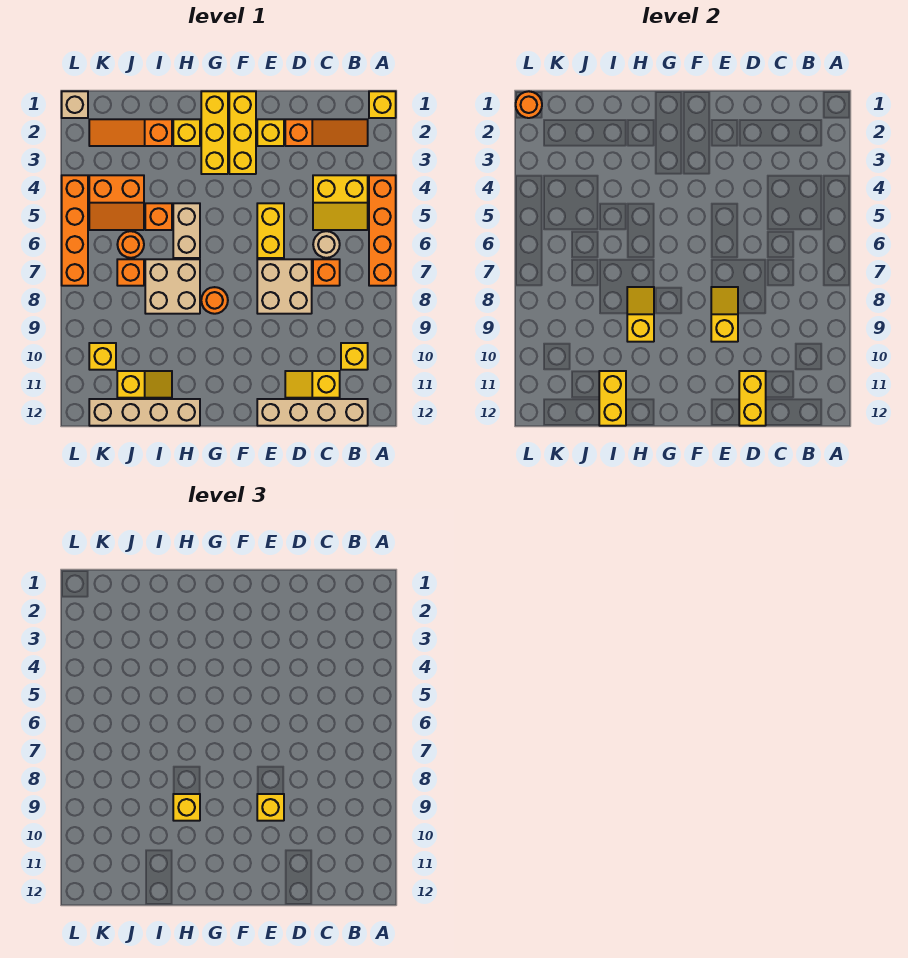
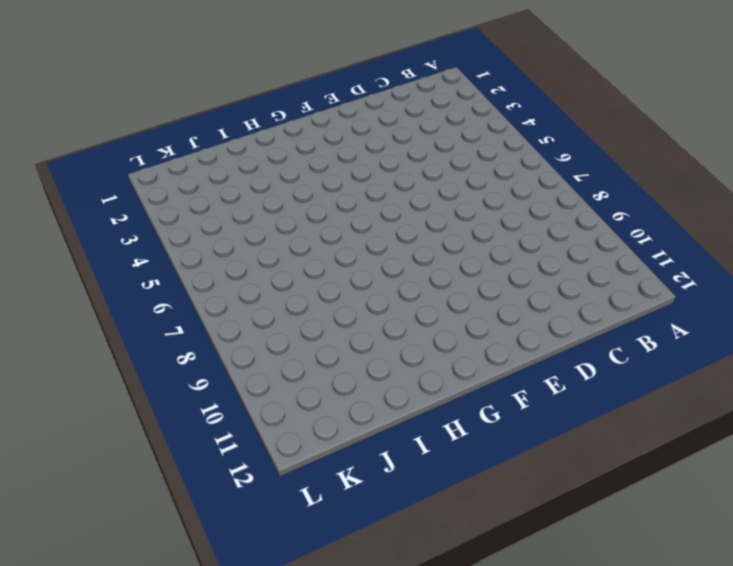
none -> yellow brick A1 level 1
none -> orange brick A4:A7 level 1
none -> orange slope B2:D2 level 1 top D
none -> yellow slope B4:C5 level 1 top 4

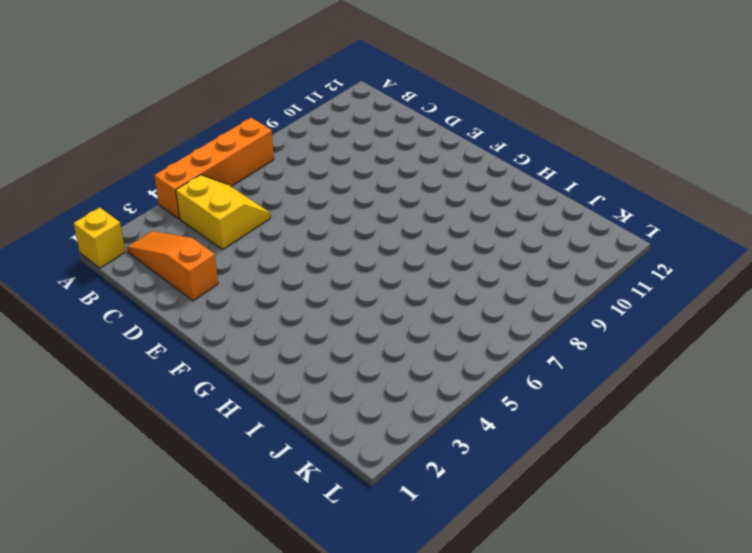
none -> yellow brick B10 level 1
none -> tan brick B12:E12 level 1
none -> tan round brick C6 level 1
none -> orange brick C7 level 1

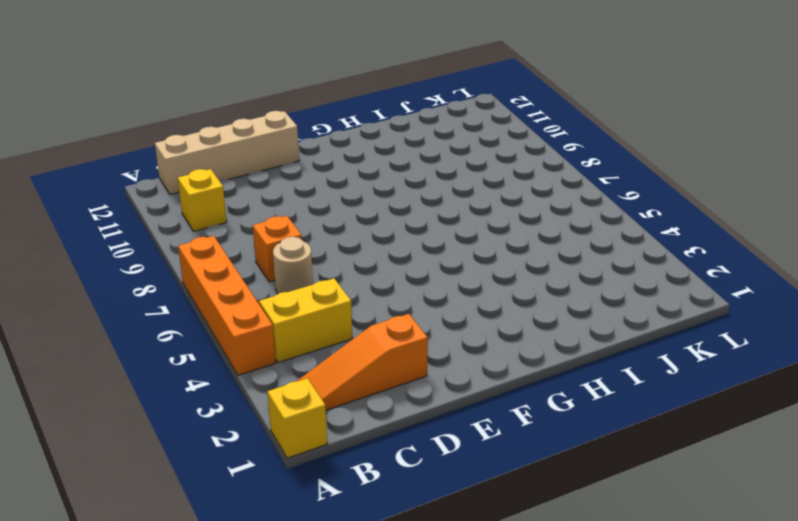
none -> yellow slope C11:D11 level 1 top C
none -> tan brick D7:E8 level 1
none -> yellow brick E2 level 1
none -> yellow brick E5:E6 level 1

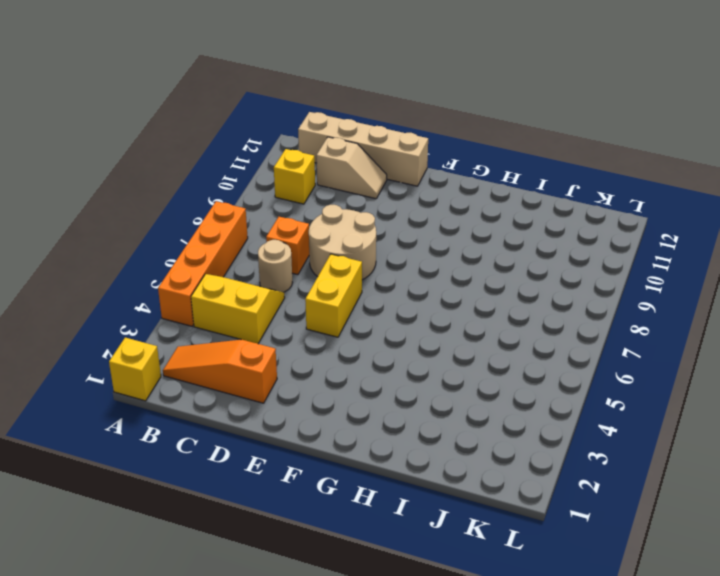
tan slope C11:D11 level 1 top C -> yellow slope C11:D11 level 1 top C
tan round brick D7:E8 level 1 -> tan brick D7:E8 level 1
none -> yellow brick E2 level 1
none -> yellow brick F1:F3 level 1
none -> yellow brick G1:G3 level 1
none -> orange round brick G8 level 1

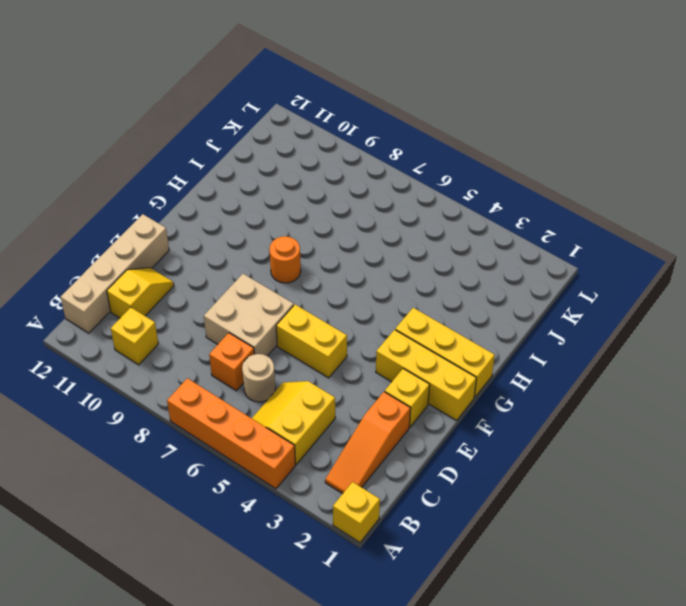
none -> yellow brick H2 level 1
none -> tan brick H5:H6 level 1
none -> tan brick H7:I8 level 1
none -> tan brick H12:K12 level 1

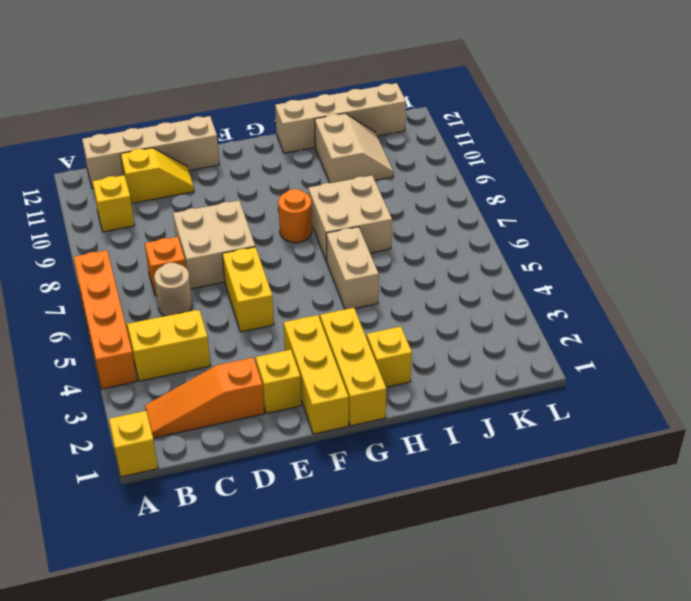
tan slope I10:J11 level 1 top I -> yellow slope I11:J11 level 1 top J
none -> orange slope I2:K2 level 1 top I
none -> orange brick I5 level 1
none -> orange slope J4:K5 level 1 top 4
none -> orange round brick J6 level 1

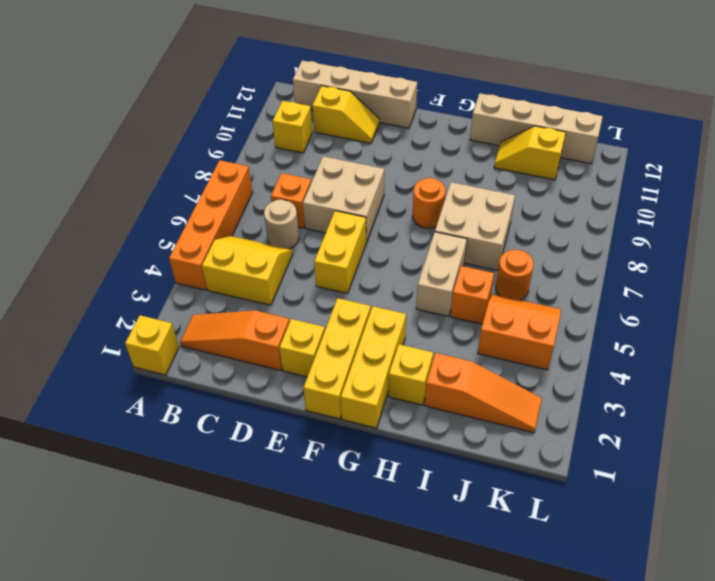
none -> orange brick J7 level 1
none -> yellow brick K10 level 1
none -> tan brick L1 level 1
none -> orange brick L4:L7 level 1

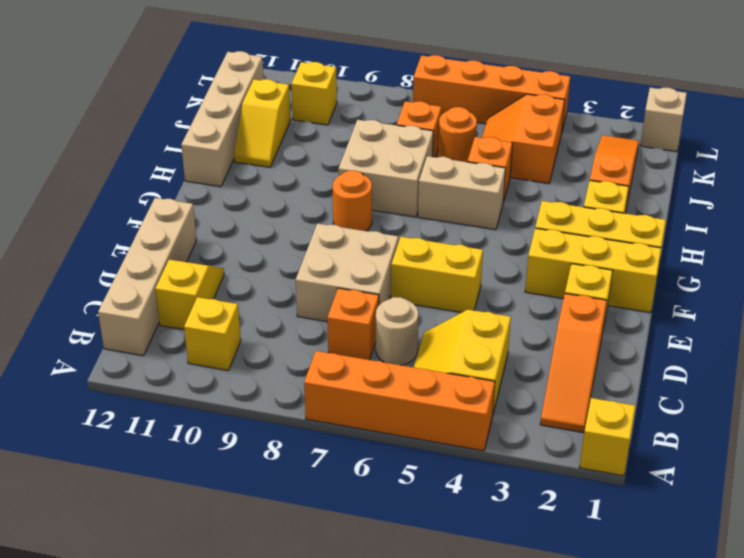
none -> yellow brick D11:D12 level 2
none -> yellow slope E8:E9 level 2 top 9
none -> yellow slope H8:H9 level 2 top 9
none -> yellow brick I11:I12 level 2

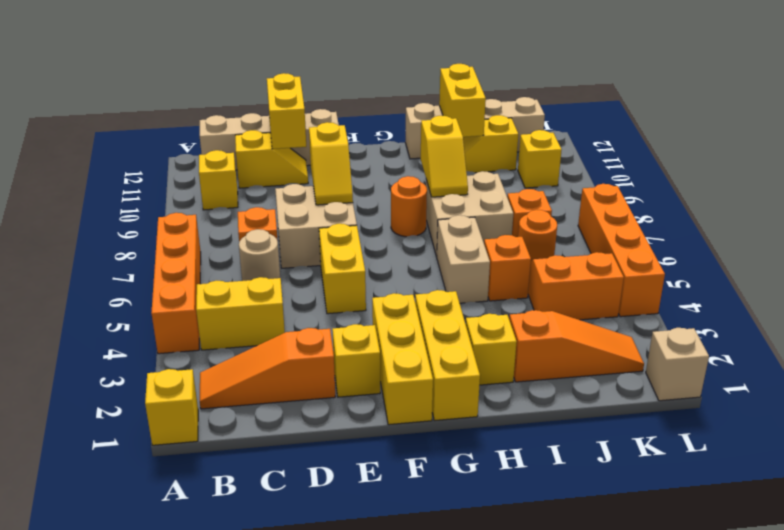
none -> orange round brick L1 level 2
none -> yellow brick E9 level 3
none -> yellow brick H9 level 3

